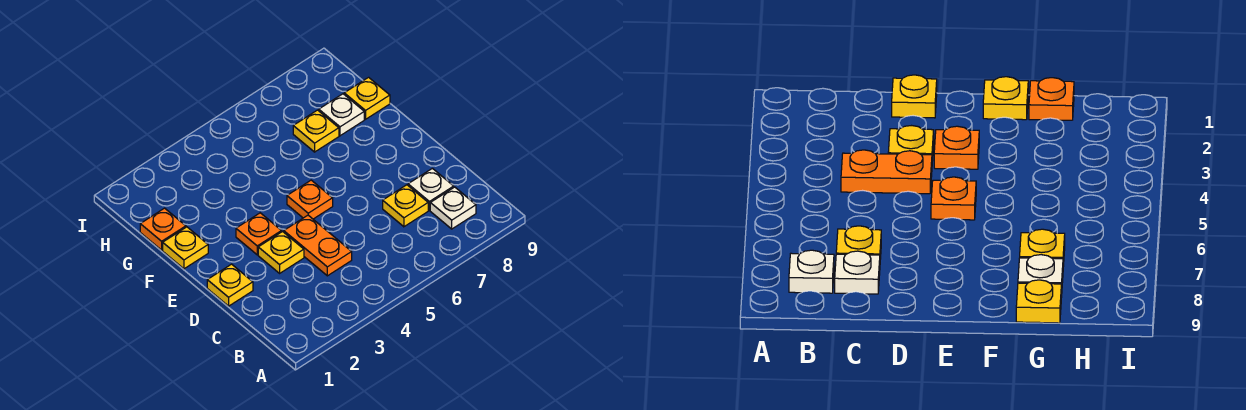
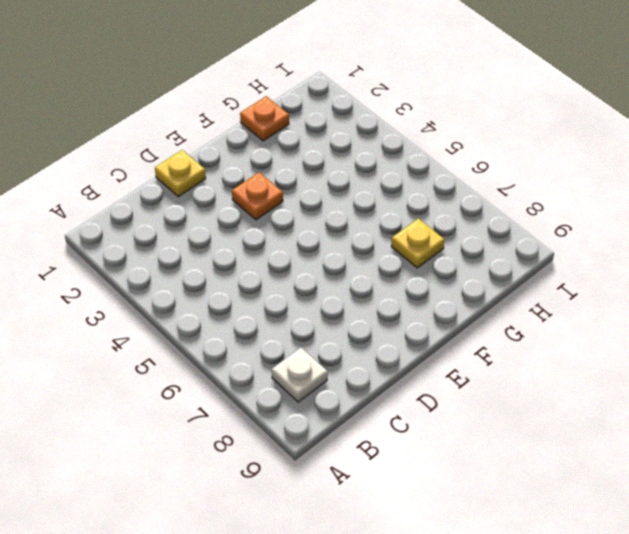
none -> orange plate C4:D4 level 1
none -> yellow plate C7 level 1
none -> white plate C8 level 1

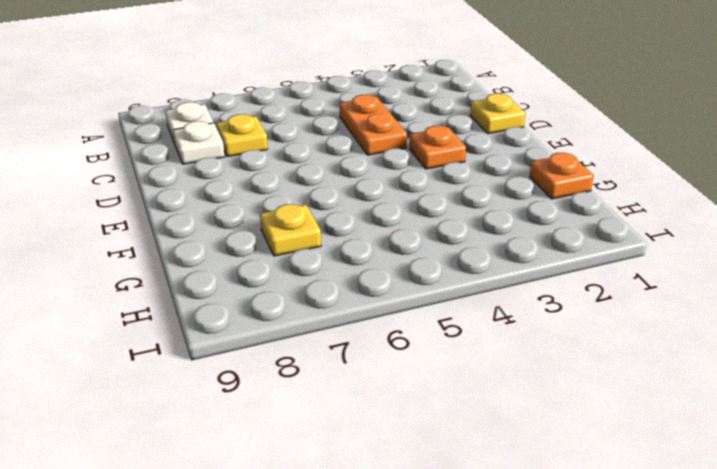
none -> yellow plate D3 level 1
none -> orange plate E5 level 1
none -> yellow plate F1 level 1

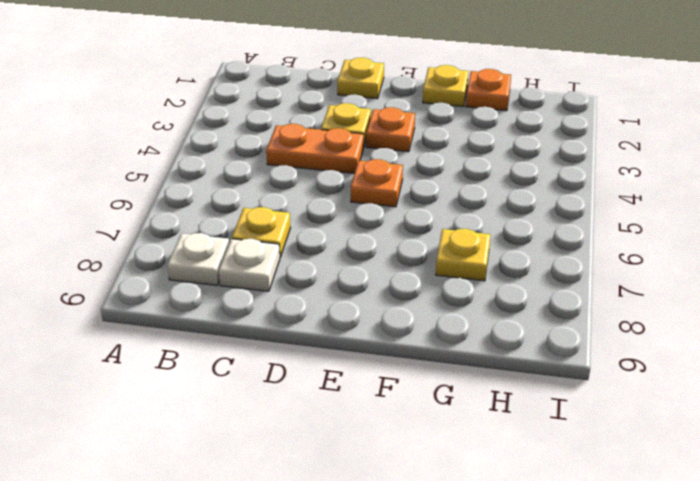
none -> white plate G8 level 1
none -> yellow plate G9 level 1

